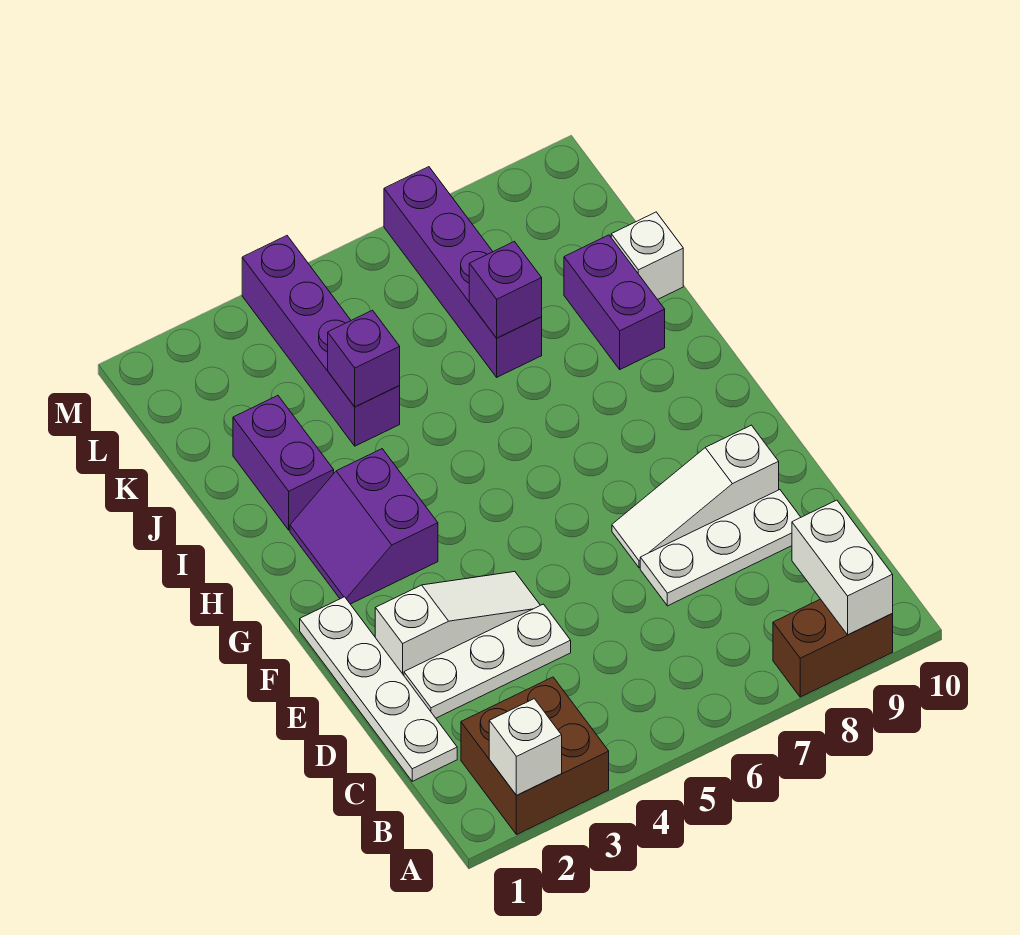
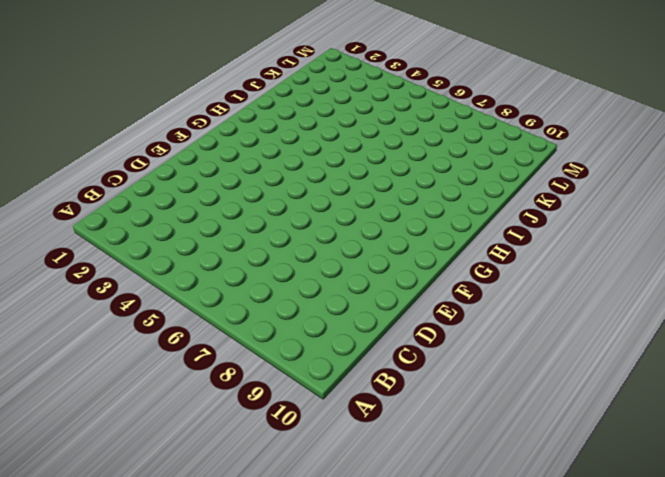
none -> brown brick A2:B3 level 1
none -> brown brick A8:A9 level 1
none -> white plate C1:F1 level 1

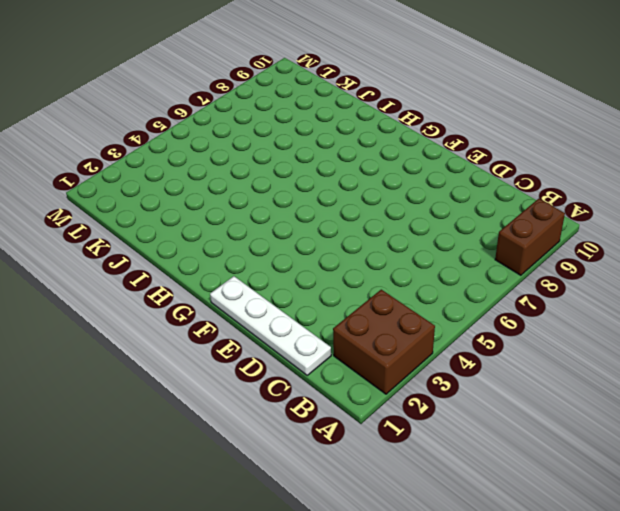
none -> white plate D2:D4 level 1
none -> white plate D7:D9 level 1
none -> white slope E2:E4 level 1 top 2

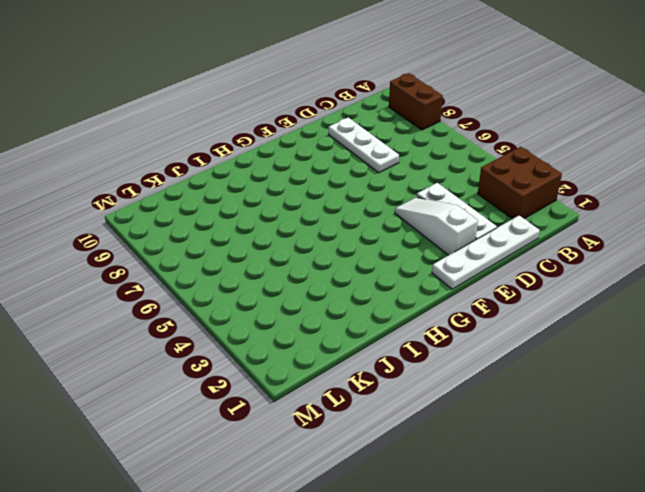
none -> white slope E7:E9 level 1 top 9
none -> purple slope G2:H3 level 1 top 3
none -> purple brick I2:J2 level 1

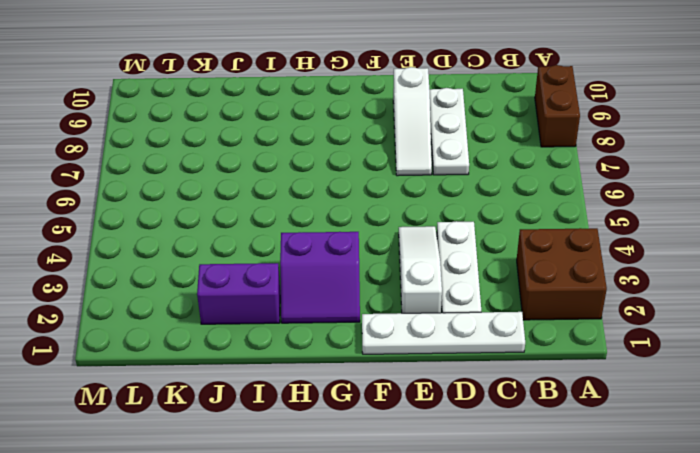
none -> purple brick I9:J9 level 1
none -> purple brick J4:M4 level 1
none -> purple brick J7:M7 level 1

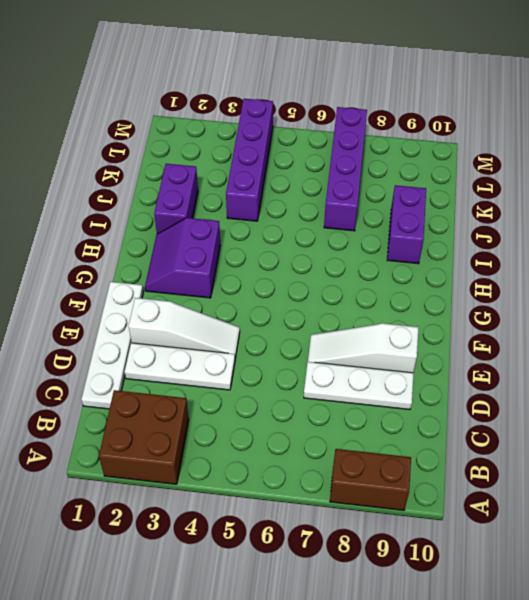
none -> white brick J10 level 1
none -> white brick A2 level 2
none -> white brick A9:B9 level 2

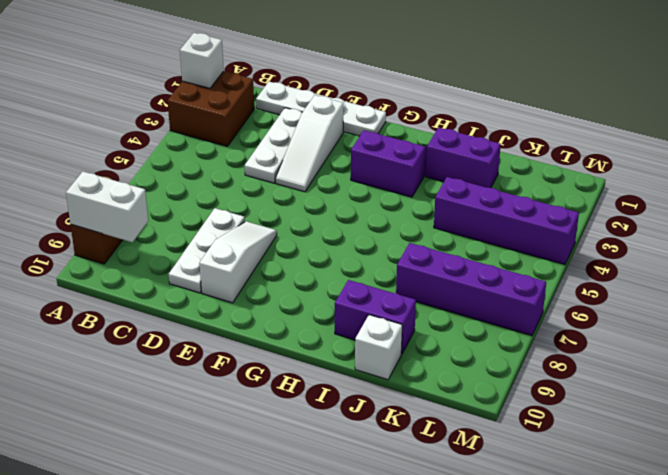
none -> purple brick J4 level 2
none -> purple brick J7 level 2

